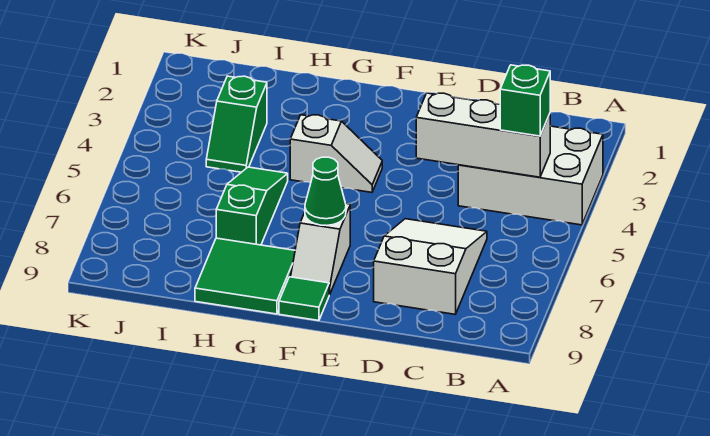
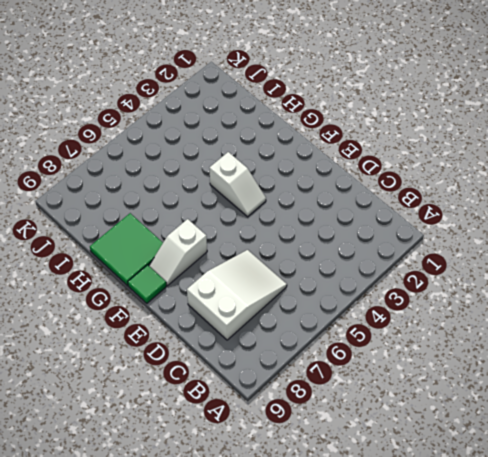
none -> white brick A3:C4 level 1
none -> green slope H5:H7 level 1 top 7

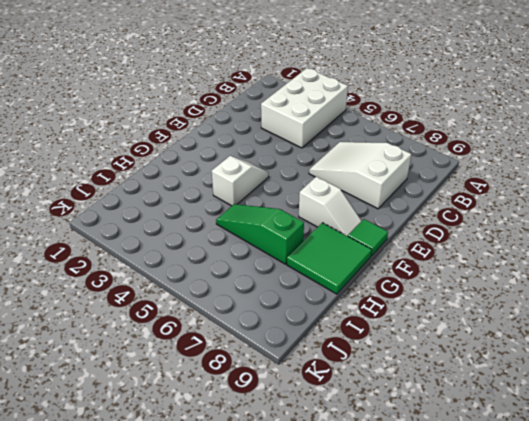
none -> green slope I3:I4 level 1 top 3
none -> white brick B4:D4 level 2

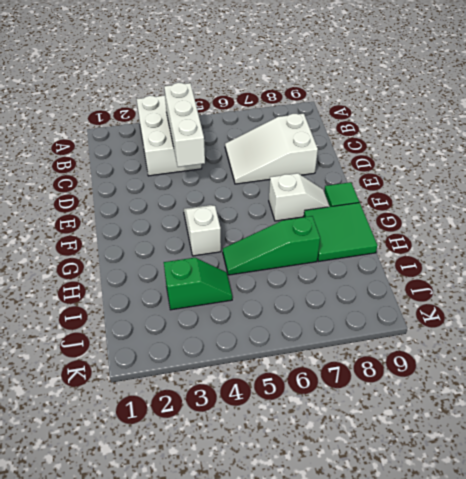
none -> green cone F7 level 2
none -> green brick B4 level 3

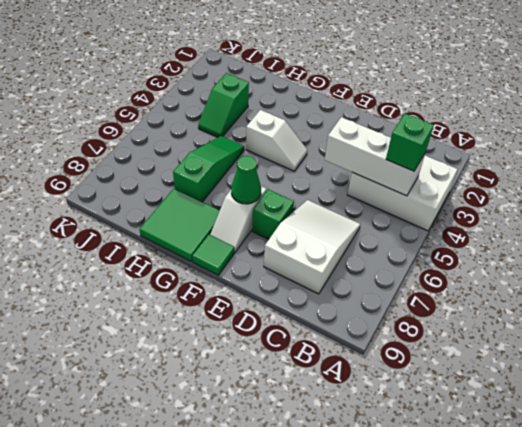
green brick E7 level 1 -> none

